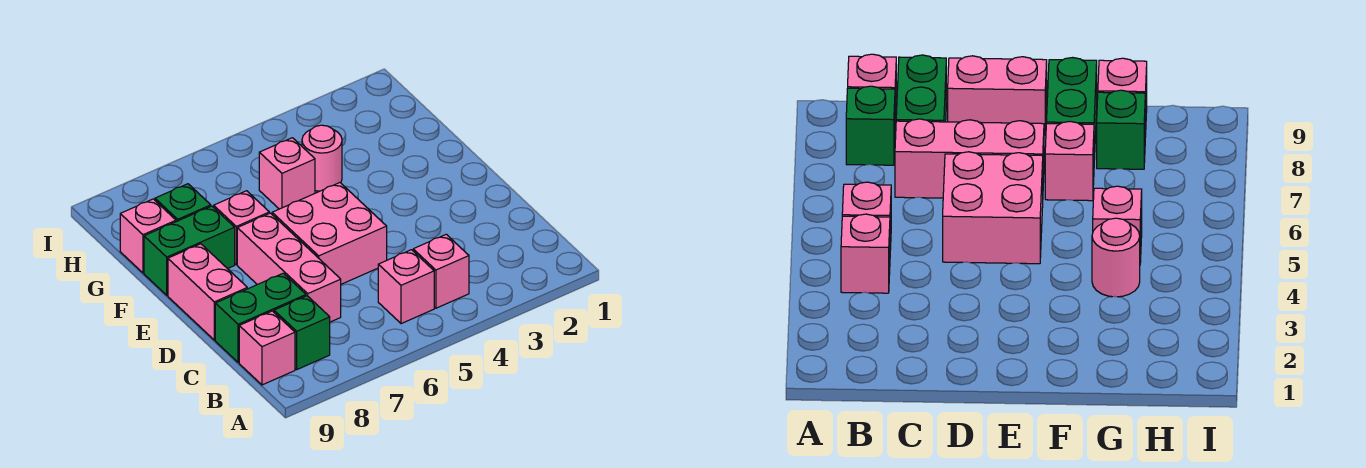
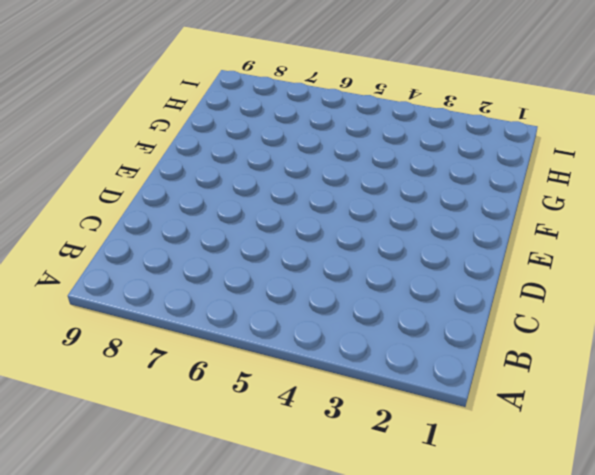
none -> pink brick B4 level 1
none -> pink brick B5 level 1
none -> green brick B8 level 1

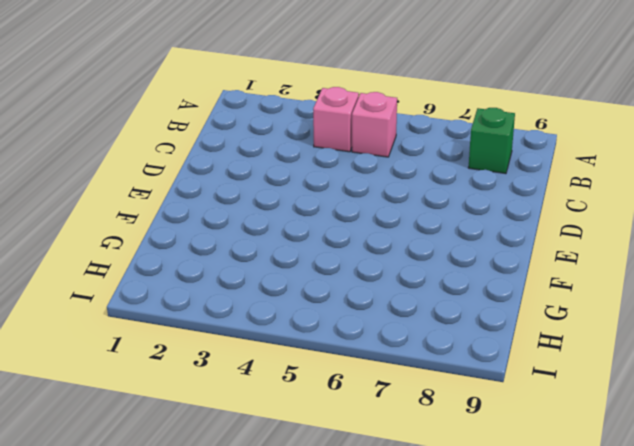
none -> pink brick B9 level 1
none -> pink brick C7:E7 level 1
none -> green brick C8:C9 level 1

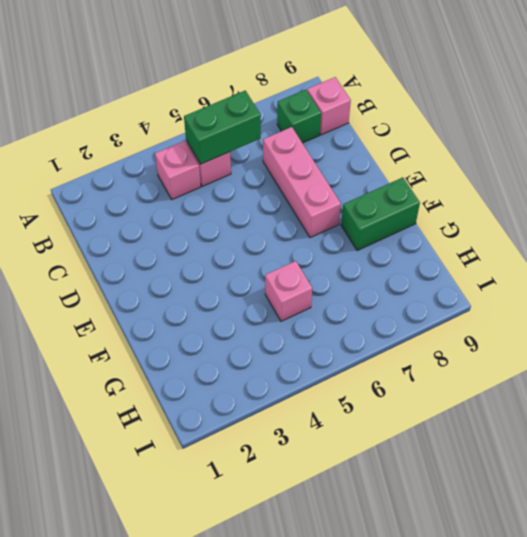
green brick B5:B6 level 2 -> green brick C8:C9 level 1
none -> pink brick D5:E6 level 1
none -> pink brick D9:E9 level 1
none -> pink brick F7 level 1

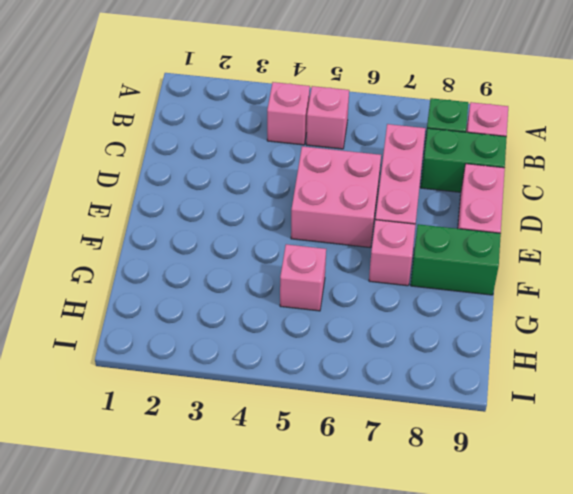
none -> pink round brick G4 level 1
none -> green brick G8 level 1
none -> pink brick G9 level 1

